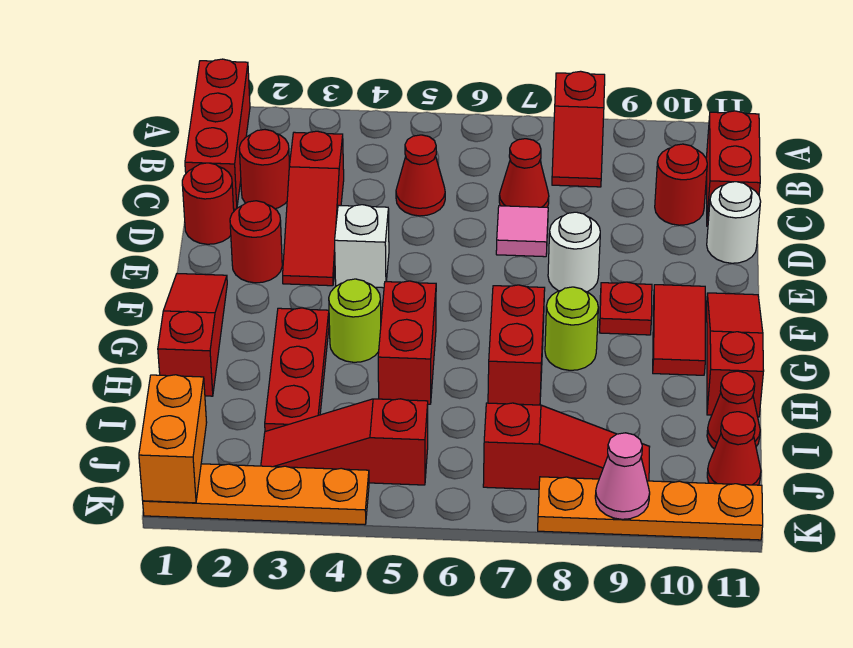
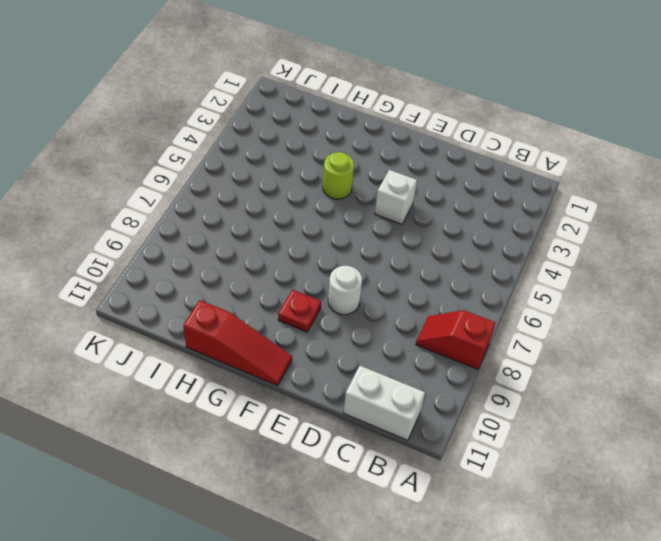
white brick B11:C11 level 1 -> red brick B11:C11 level 1
none -> red brick A1:C1 level 1
none -> red round brick C2 level 1
none -> red slope C3:E3 level 1 top C
none -> red cone C5 level 1

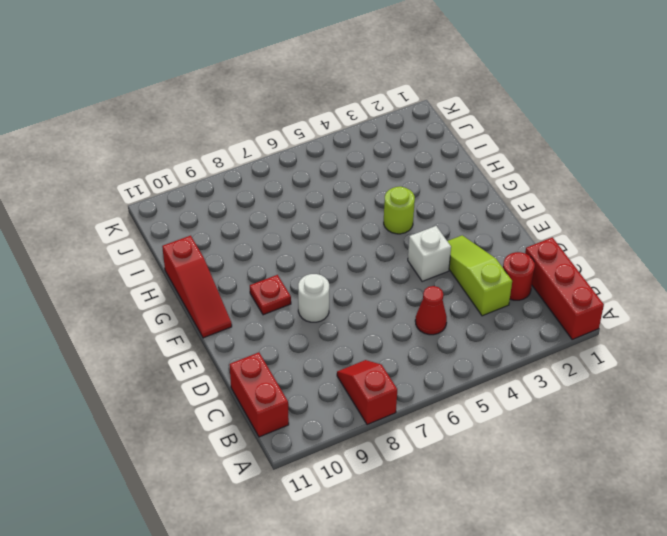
lime slope C3:E3 level 1 top C -> red slope C3:E3 level 1 top C
none -> red cone C7 level 1
none -> red round brick C10 level 1
none -> red round brick D1 level 1
none -> pink tile D7 level 1

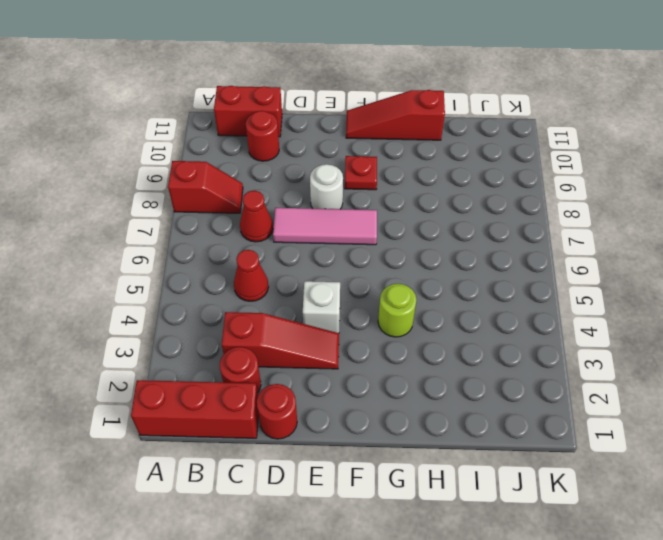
pink tile D7:F7 level 1 -> pink tile D7 level 1
none -> white round brick D11 level 1
none -> red round brick E2 level 1
none -> red slope F1:H1 level 1 top H
none -> red tile F10:G10 level 1

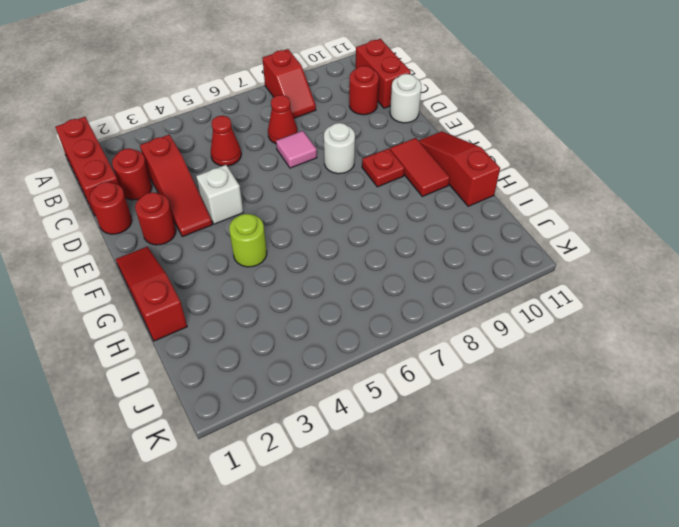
none -> red plate G3:I3 level 1
none -> red brick G5:H5 level 1
none -> red brick G7:H7 level 1
none -> lime round brick G8 level 1

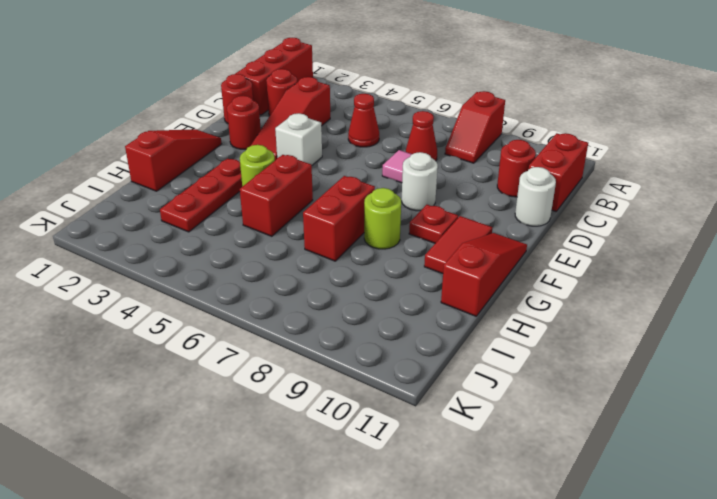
none -> red cone I11 level 1
none -> red slope J3:J5 level 1 top 5
none -> red slope J7:J9 level 1 top 7
none -> red cone J11 level 1

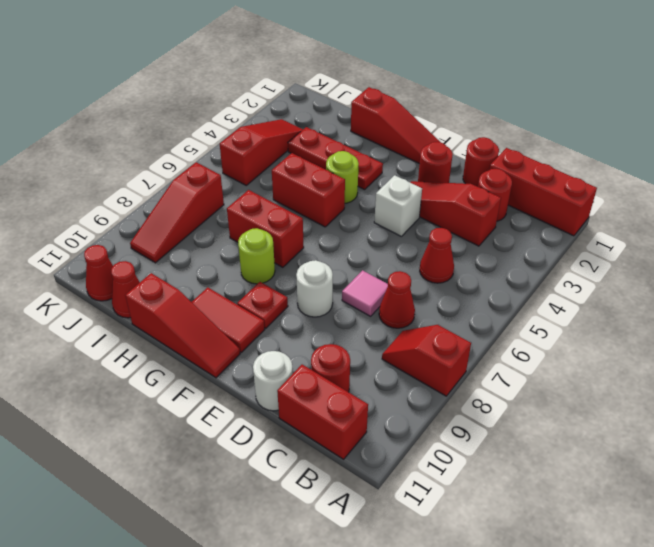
none -> orange plate K1:K4 level 1
none -> orange plate K8:K11 level 1
none -> orange brick J1:K1 level 2
none -> pink cone K9 level 2

